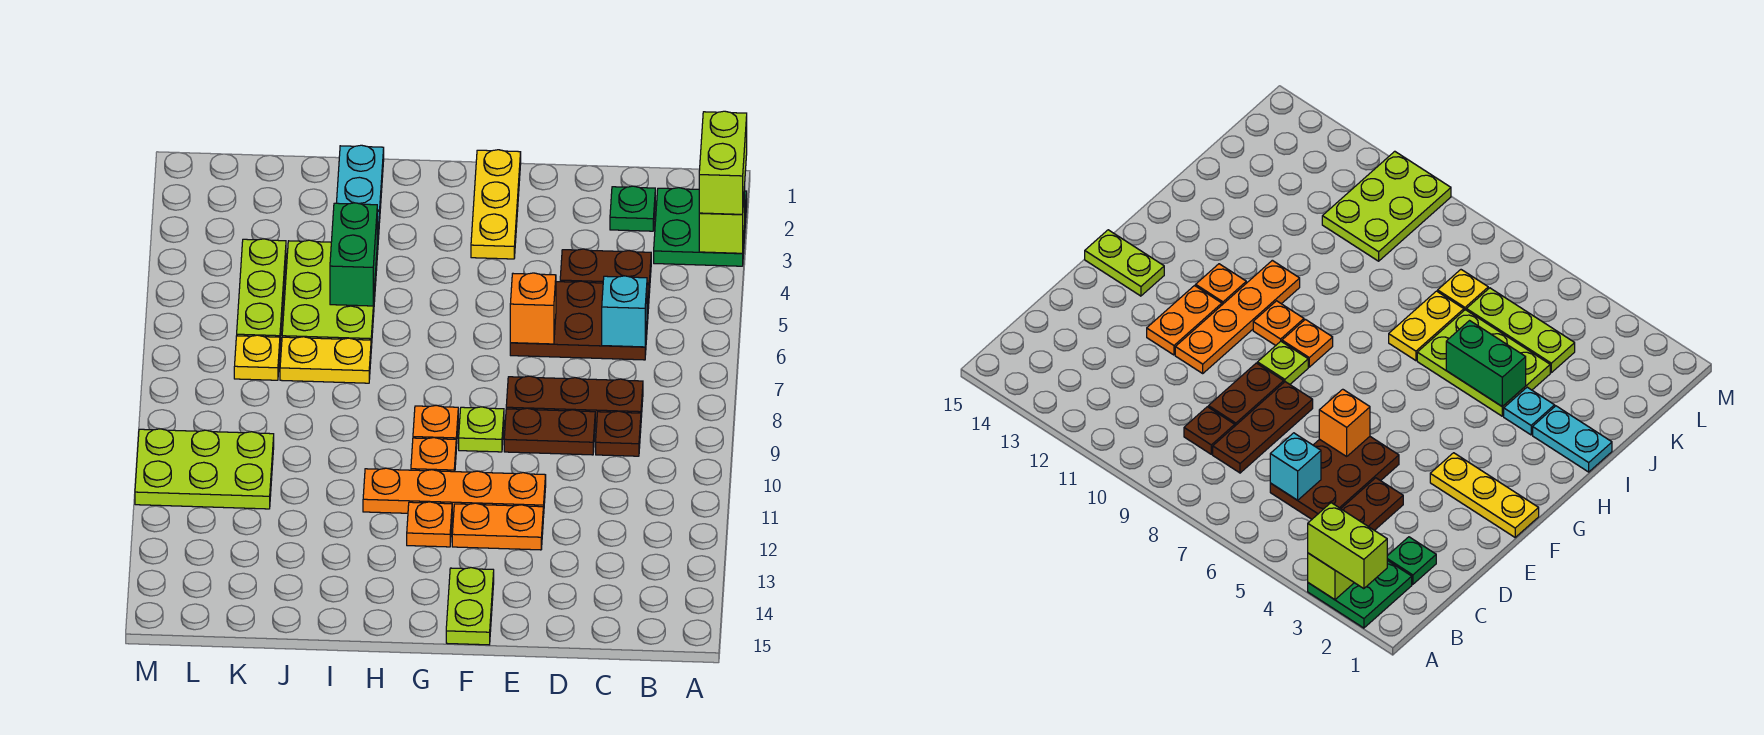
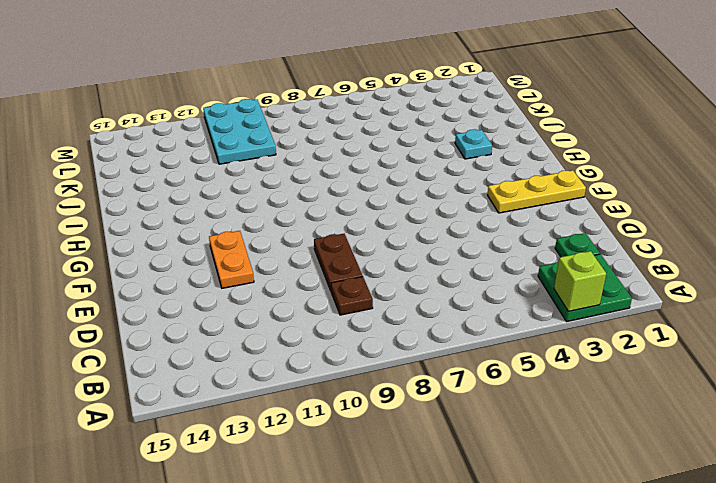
cyan plate K10:M11 level 1 -> lime plate K10:M11 level 1
none -> brown plate C4:D4 level 1
none -> brown plate C5:E6 level 1
none -> brown plate C8:E8 level 1

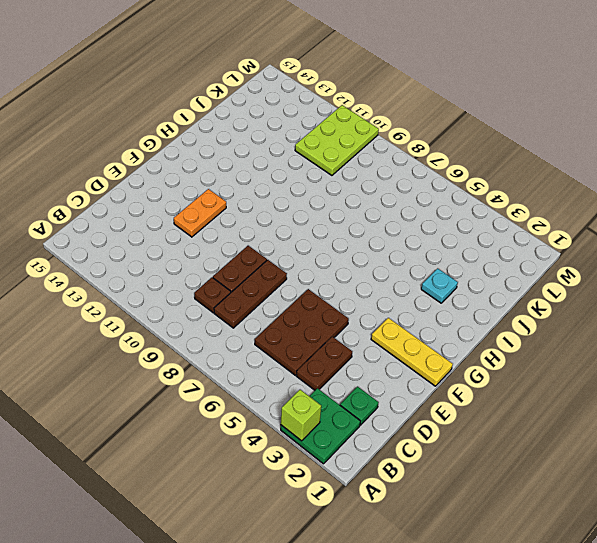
none -> orange plate E11:H11 level 1
none -> lime plate F9 level 1
none -> lime plate F14:F15 level 1

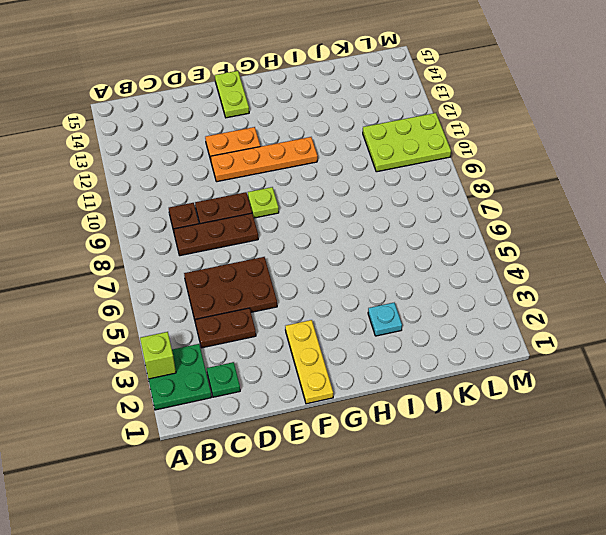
none -> orange plate G9 level 1
none -> orange plate G10 level 1
none -> orange plate G12 level 1

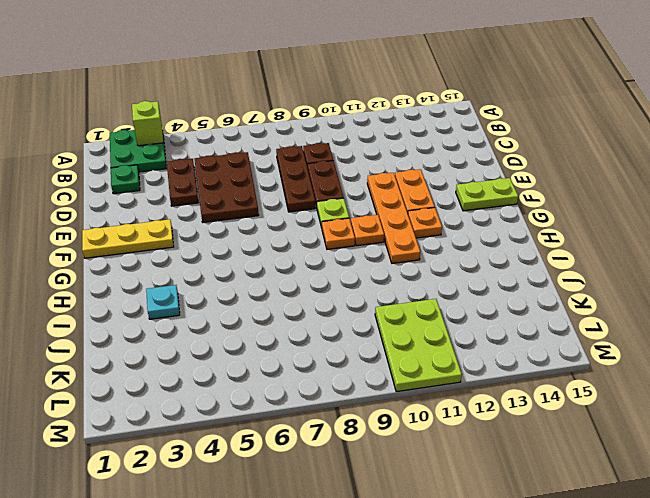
none -> cyan plate I1:I2 level 1
none -> lime plate I4:J6 level 1
none -> yellow plate I7:J7 level 1

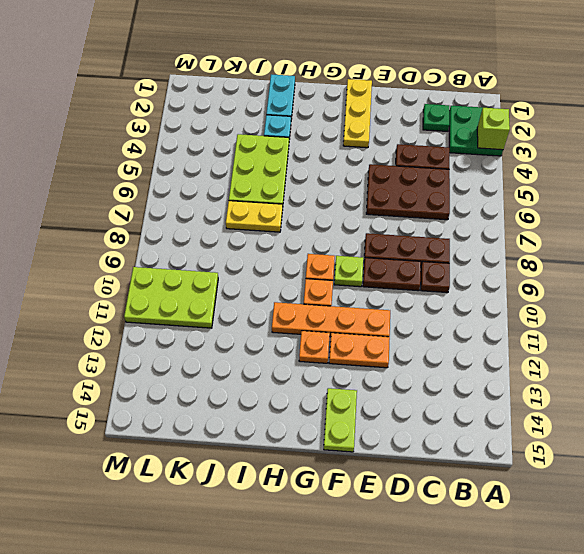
none -> lime plate K4:K6 level 1
none -> yellow plate K7 level 1
none -> cyan brick C6 level 2

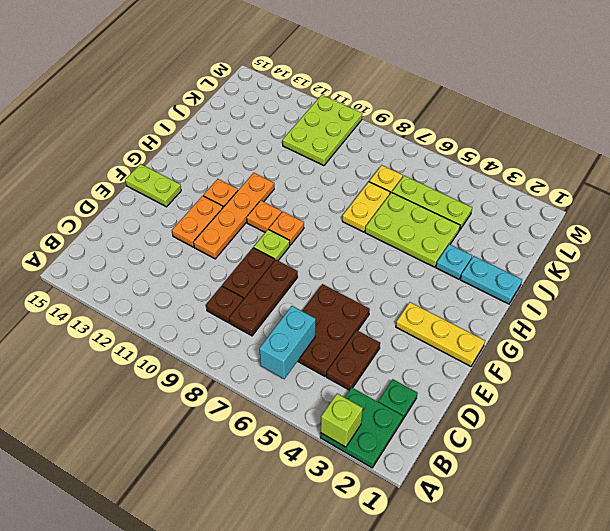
cyan brick B6:C6 level 2 -> cyan brick C6 level 2
none -> orange brick E6 level 2
none -> green brick I4:I5 level 2
none -> lime brick A2:A3 level 3

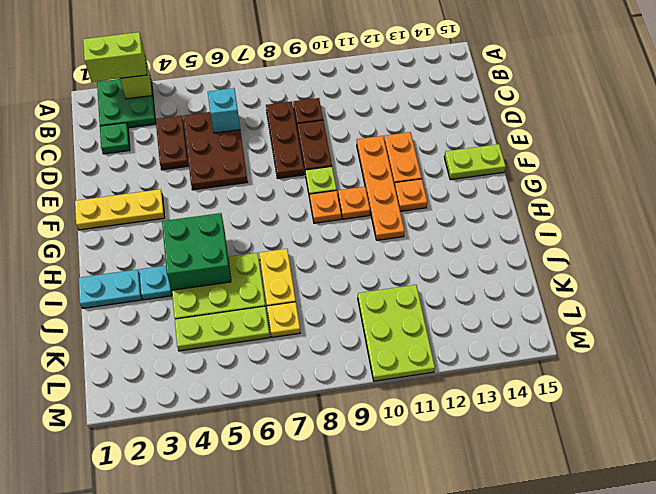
green brick H4:I5 level 2 -> green brick I4:I5 level 2
none -> orange brick E6 level 2

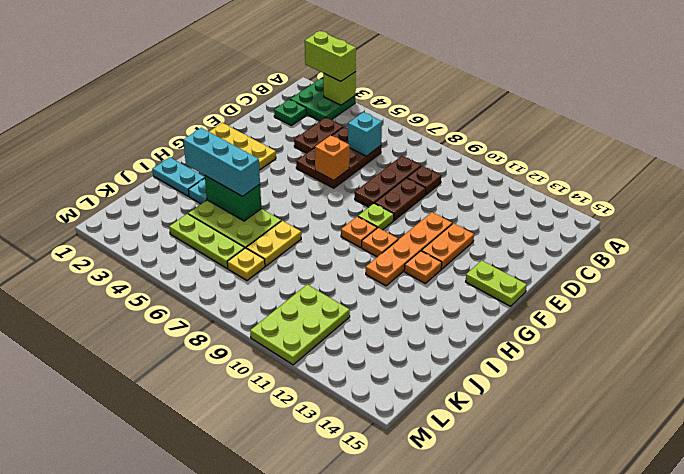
cyan brick I3:I5 level 3 -> none

